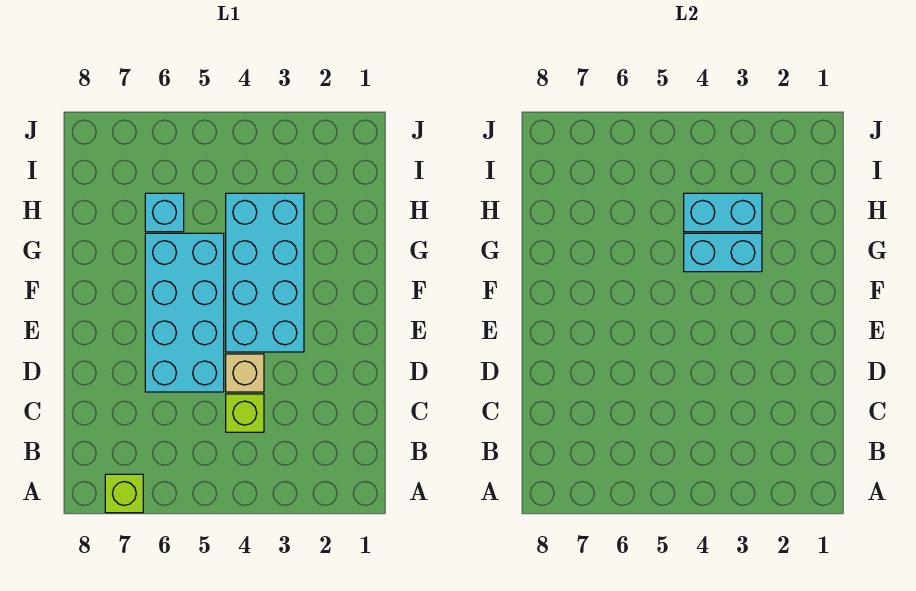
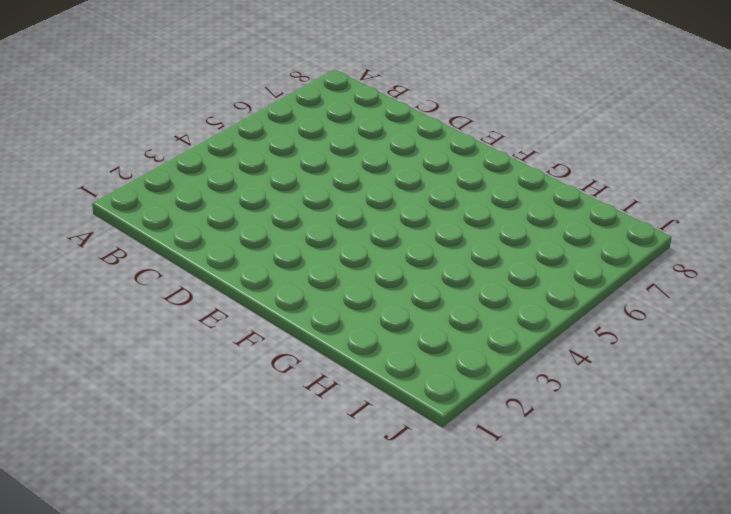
none -> lime brick A7 level 1
none -> lime brick C4 level 1

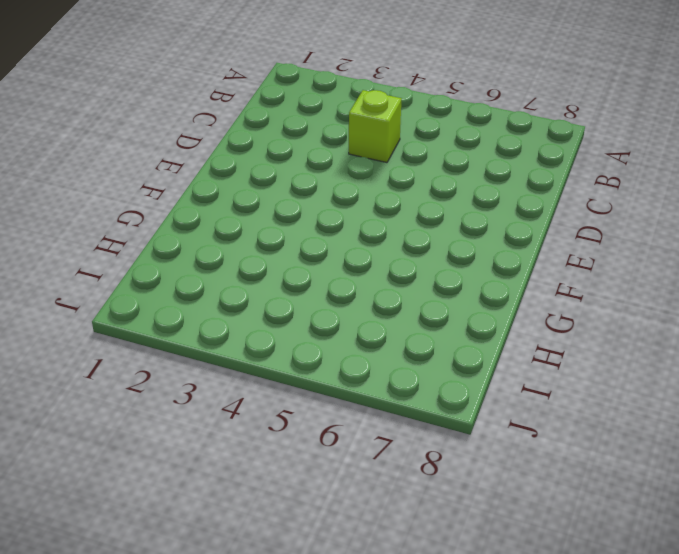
none -> lime brick A7 level 1
none -> tan brick D4 level 1

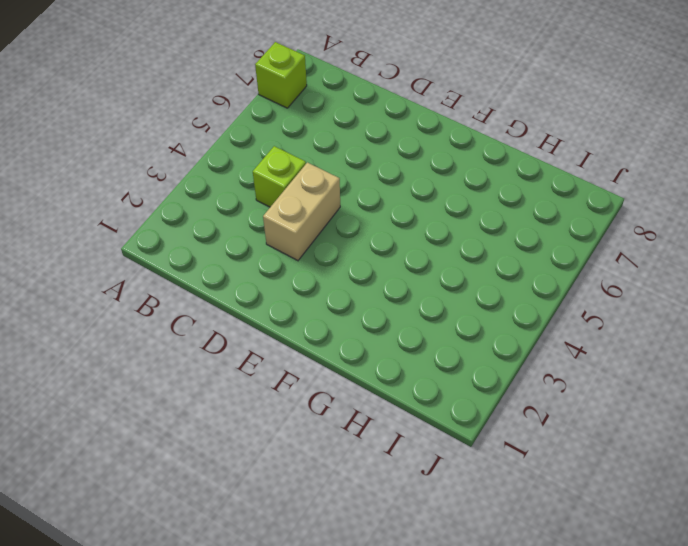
tan brick D3:D4 level 1 -> tan brick D4 level 1
none -> cyan brick D5:G6 level 1
none -> cyan brick E3:H4 level 1

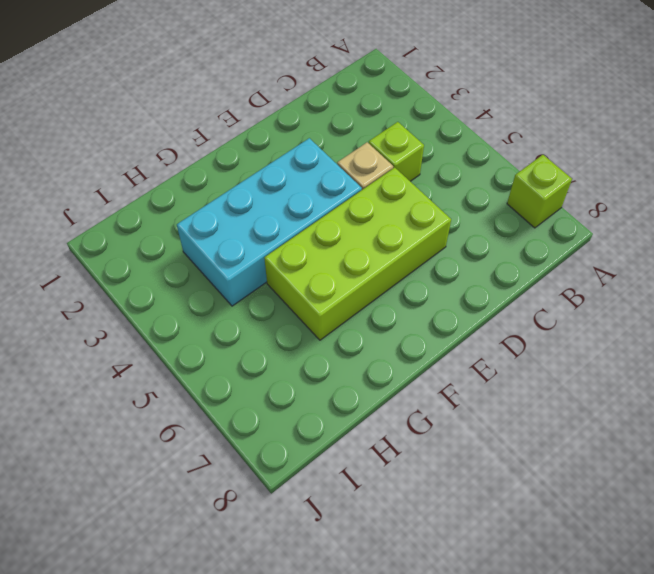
lime brick D5:G6 level 1 -> cyan brick D5:G6 level 1
none -> cyan brick H6 level 1
none -> cyan brick G3:G4 level 2

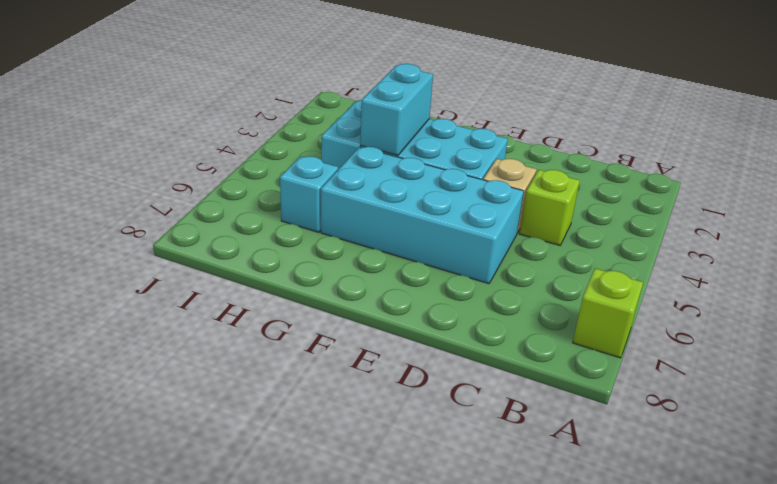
none -> cyan brick H3:H4 level 2

